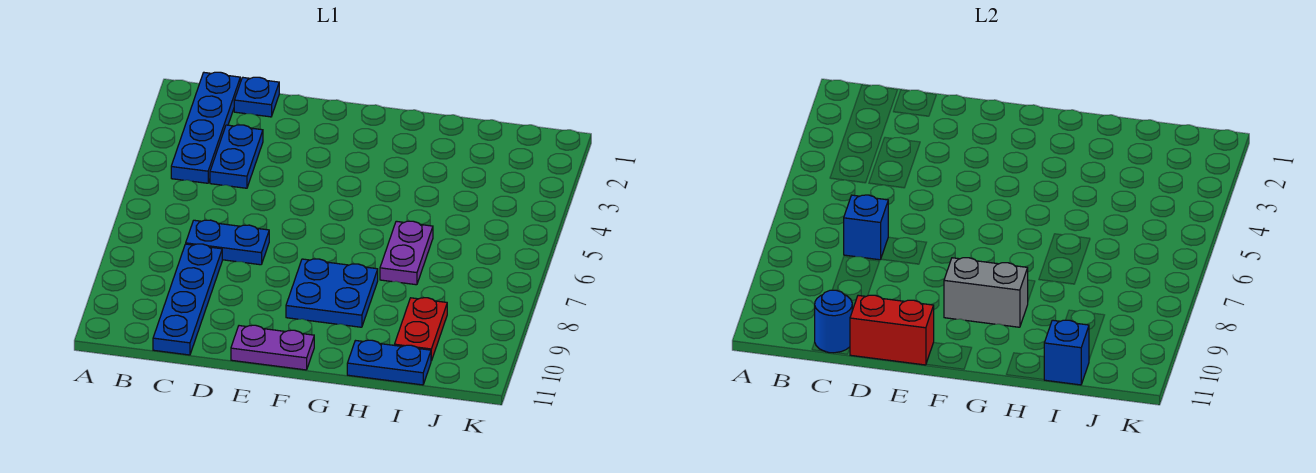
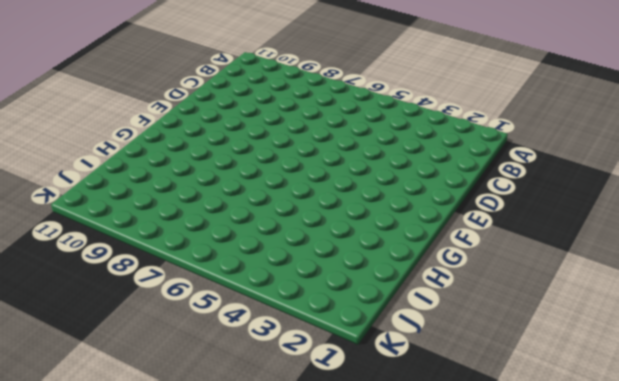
none -> blue plate B1:B4 level 1
none -> blue plate C1 level 1
none -> blue plate C3:C4 level 1

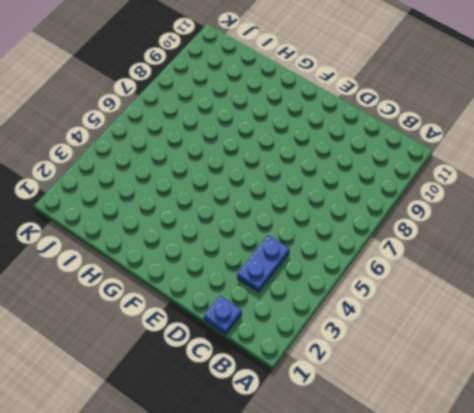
none -> blue plate B1:B4 level 1
none -> blue plate C7:D7 level 1
none -> blue plate C8:C11 level 1

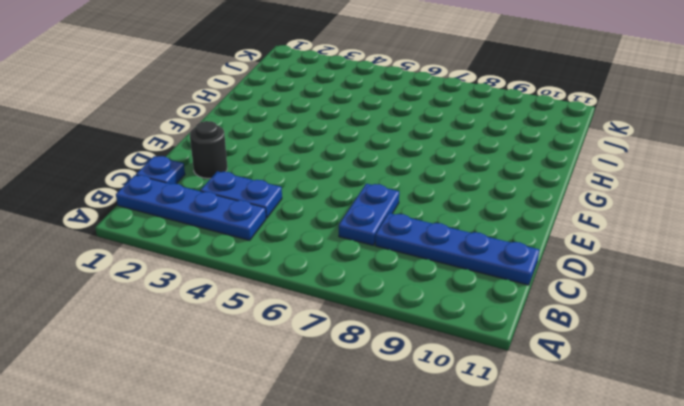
black round brick D2 level 1 -> none
none -> purple plate E11:F11 level 1
none -> blue plate F8:G9 level 1
none -> purple plate H6:H7 level 1

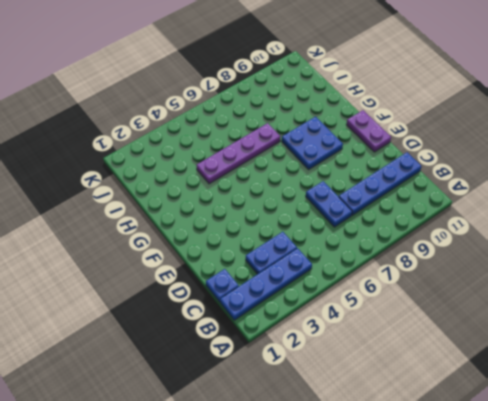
purple plate H4:H7 level 1 -> purple plate H6:H7 level 1
none -> blue plate H11:I11 level 1
none -> red plate I9:I10 level 1
none -> blue brick C7 level 2

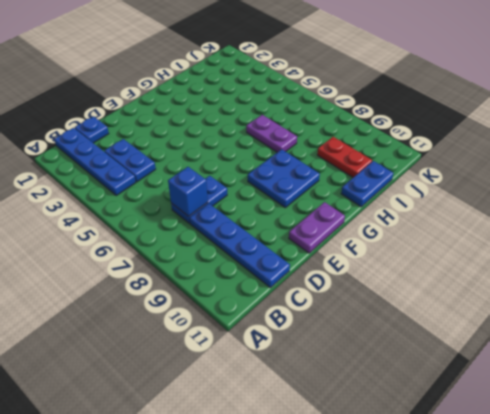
none -> blue round brick C11 level 2
none -> red brick D11:E11 level 2
none -> grey brick F9:G9 level 2

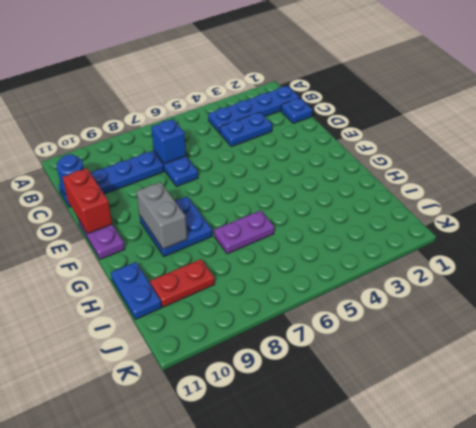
none -> blue brick I11 level 2

